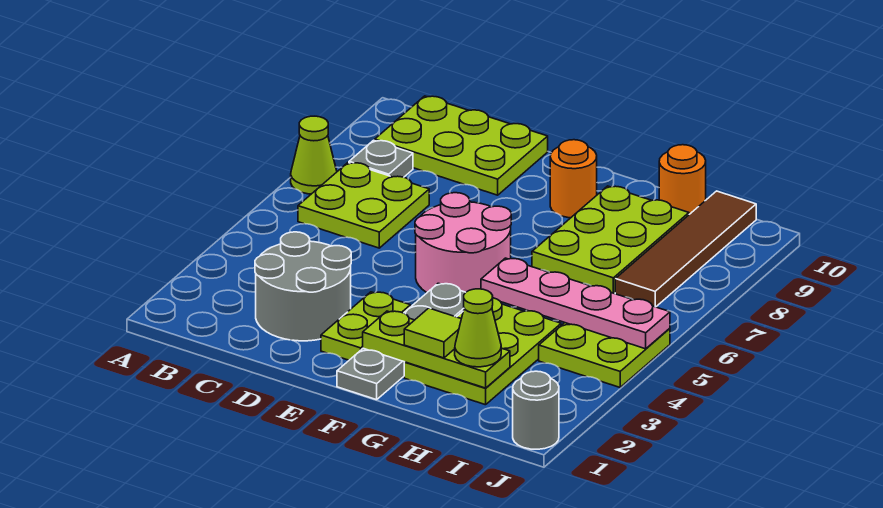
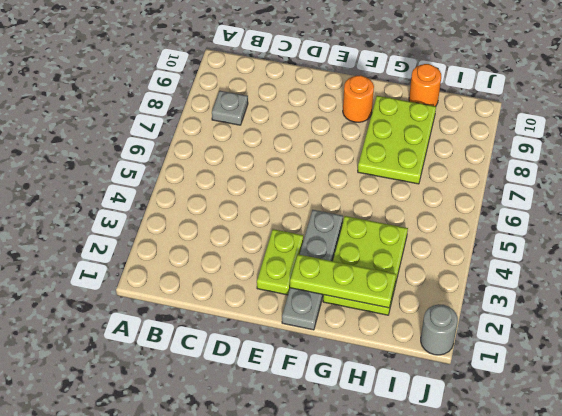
none -> lime cone A7 level 1
none -> lime plate B6:C7 level 1
none -> lime plate B9:D10 level 1

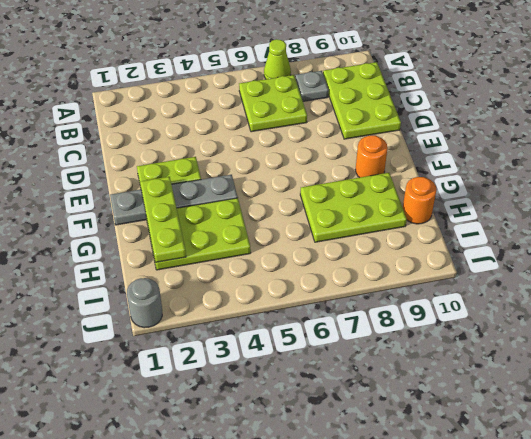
none -> grey round brick C2:D3 level 1
none -> pink round brick E5:F6 level 1
none -> lime plate I4:J5 level 1

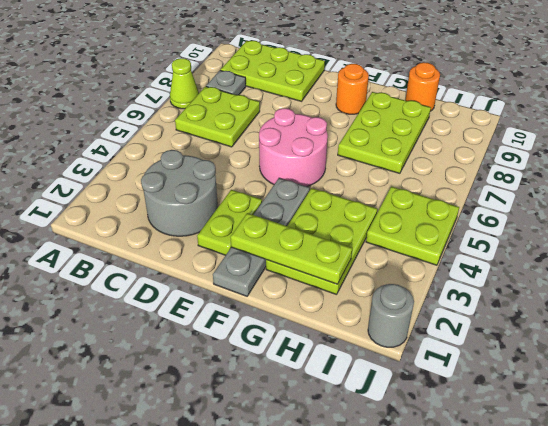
none -> brown tile I7:I10 level 1
none -> pink plate G5:J5 level 2
none -> lime tile G2 level 3

